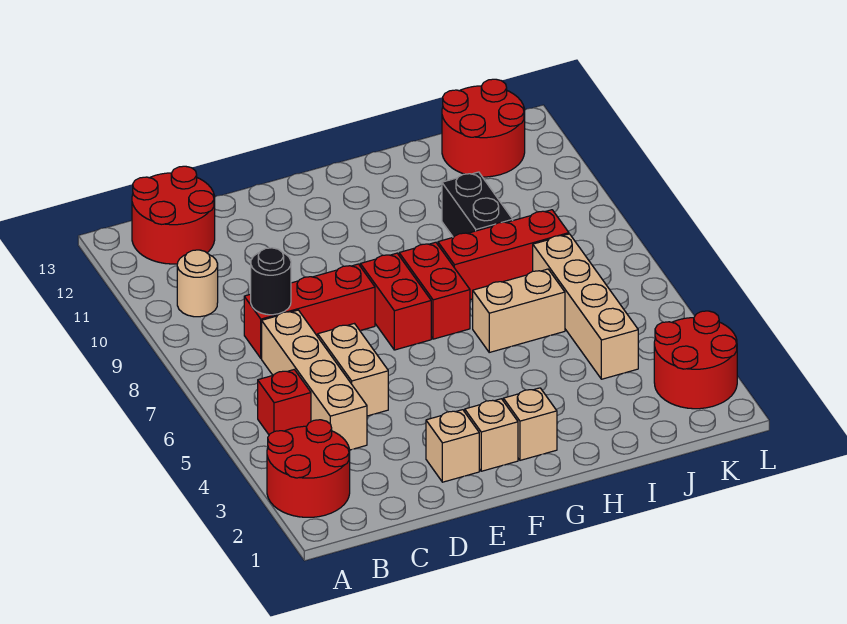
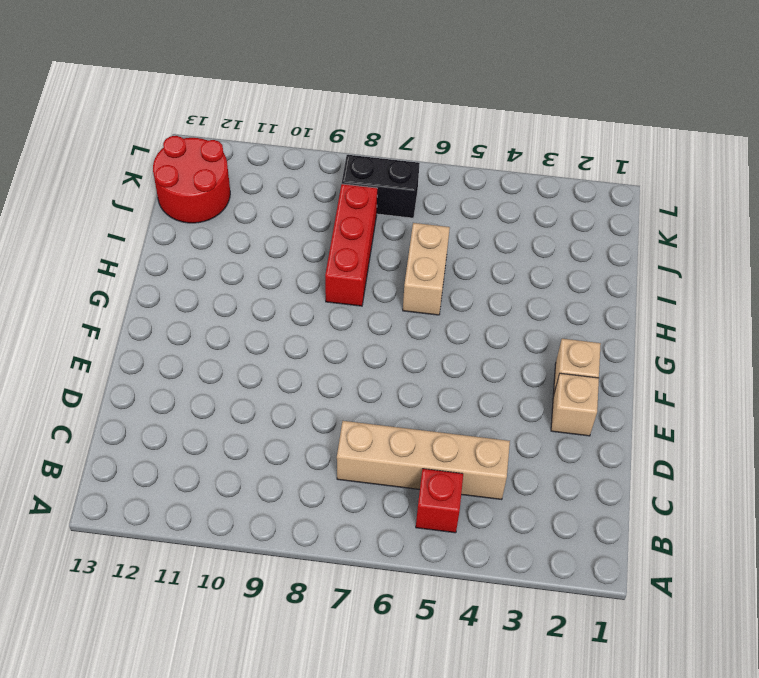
black brick K7:K8 level 1 -> black brick I9:I10 level 1
none -> red round brick A2:B3 level 1
none -> tan round brick B10 level 1
none -> red round brick B12:C13 level 1

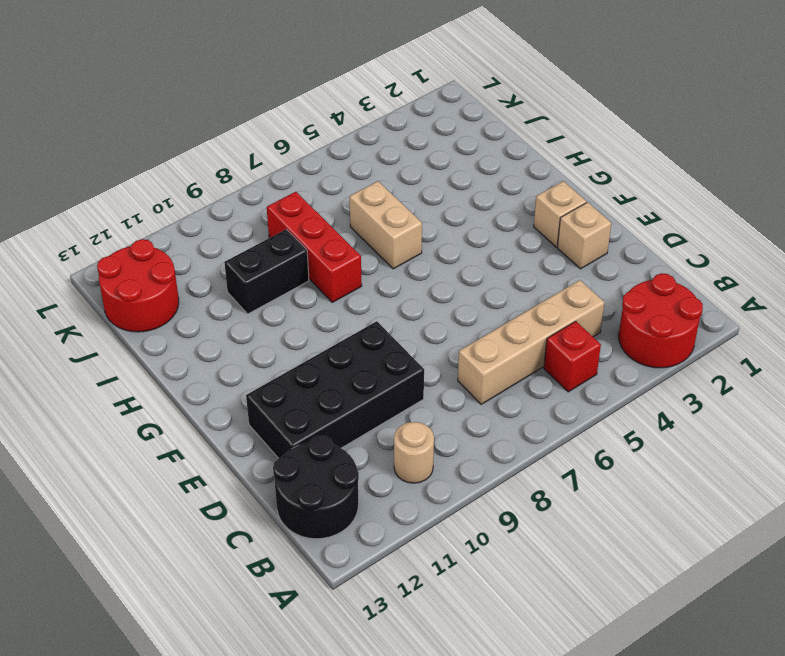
black round brick B12:C13 level 1 -> red round brick B12:C13 level 1
black brick D9:E12 level 1 -> none
none -> red brick C8:E8 level 1
none -> tan brick D5:D6 level 1
none -> red brick F7:F8 level 1

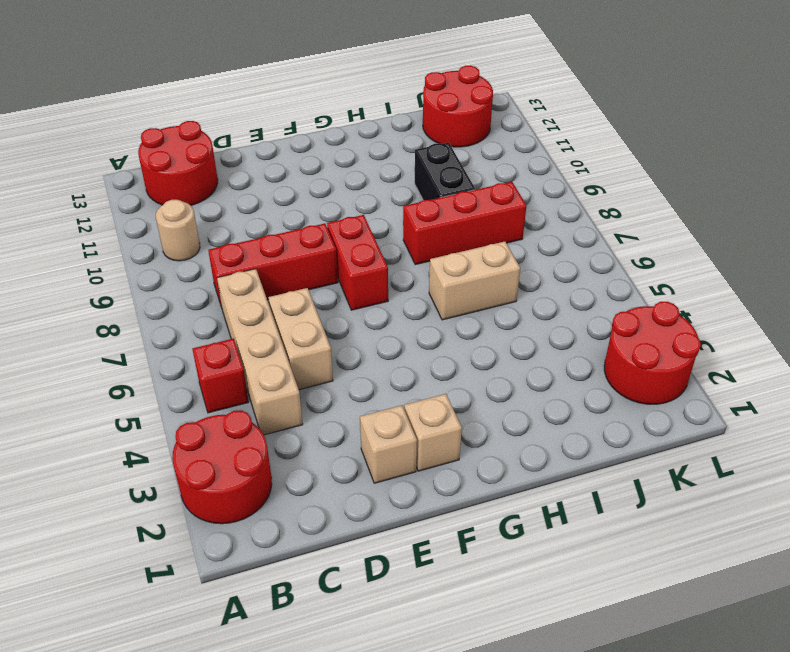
none -> tan brick G2 level 1
none -> red brick G7:G8 level 1
none -> tan brick J4:J7 level 1

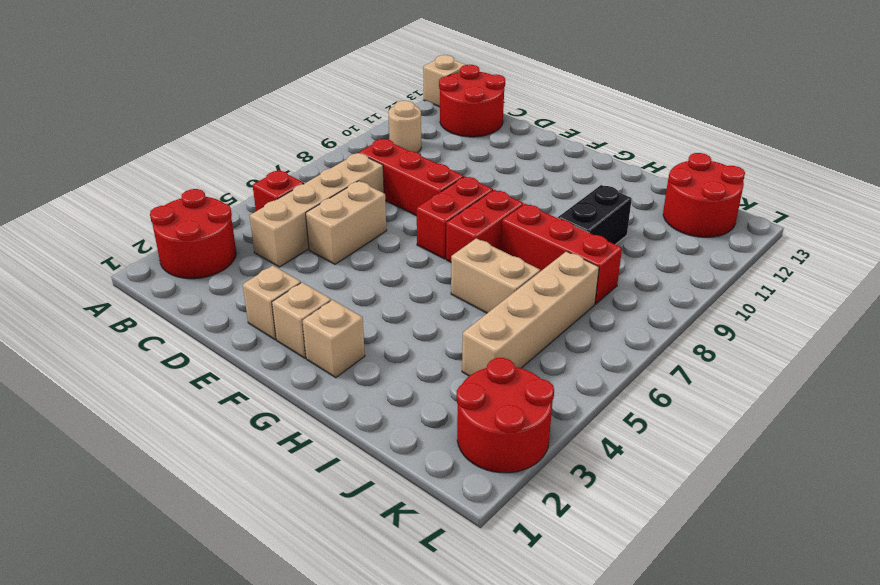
tan brick A13 level 1 -> none
none -> black round brick C8 level 2

